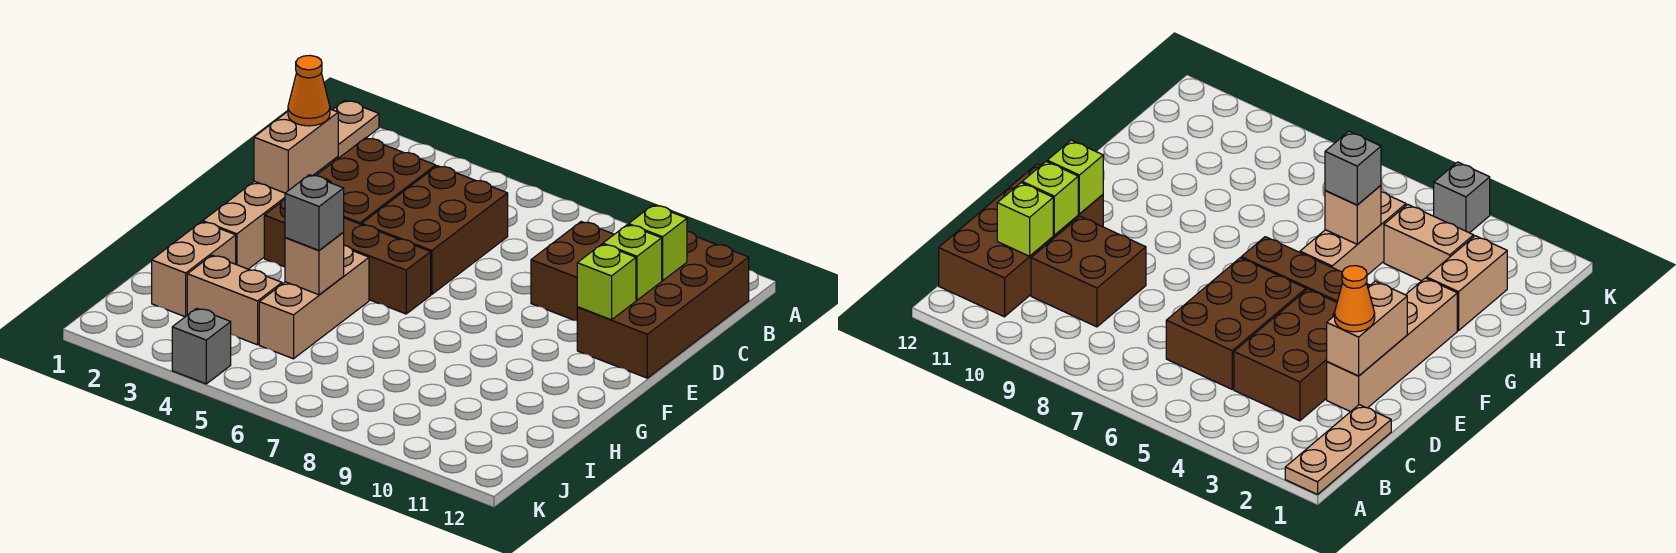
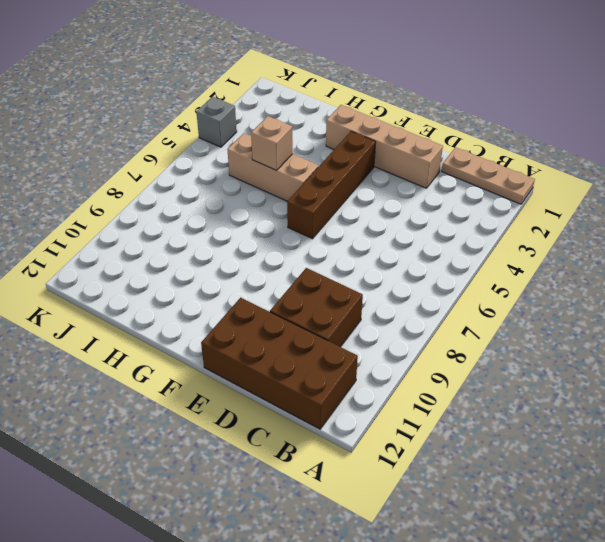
none -> brown brick C3:E4 level 1
none -> brown brick C5:E6 level 1
none -> tan brick H2:I2 level 1

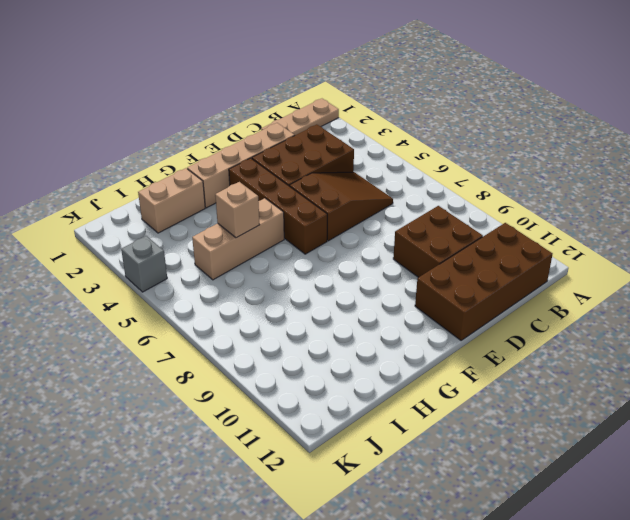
brown slope C5:E6 level 1 top E -> brown brick C5:E6 level 1
none -> tan brick I3:I4 level 1
none -> lime brick C11 level 2
none -> tan brick D2:E2 level 2

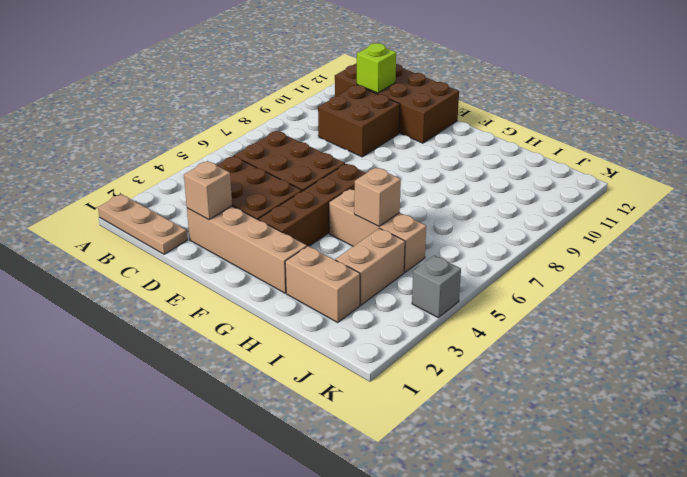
tan brick D2 level 2 -> tan brick D2:E2 level 2
none -> lime brick D11 level 2
none -> lime brick E11 level 2
none -> orange cone D2 level 3

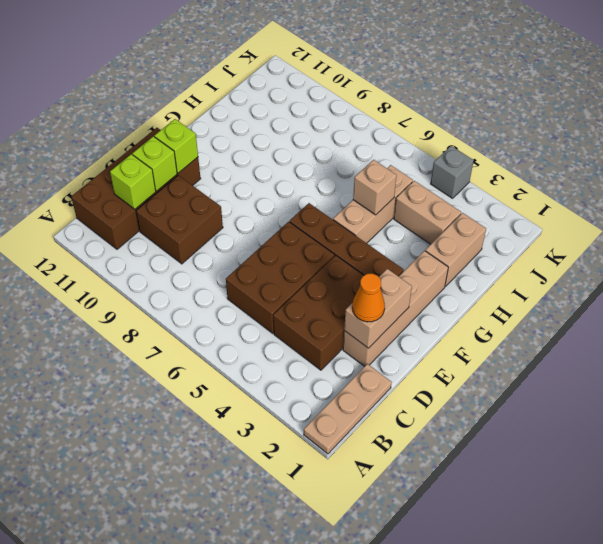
none -> grey brick H5 level 3

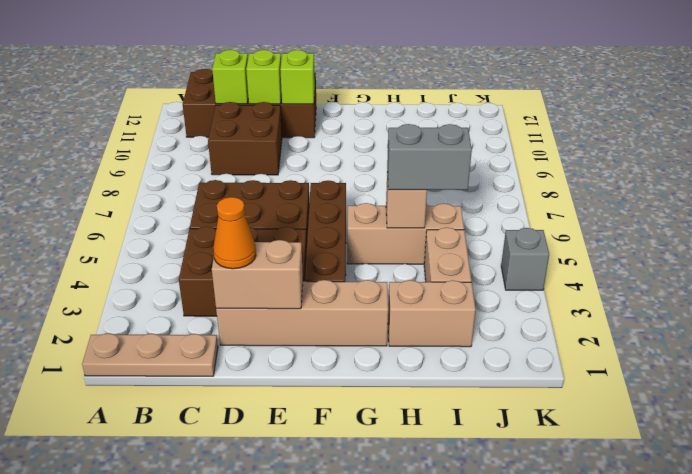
grey brick H5:I5 level 3 -> grey brick H5 level 3

